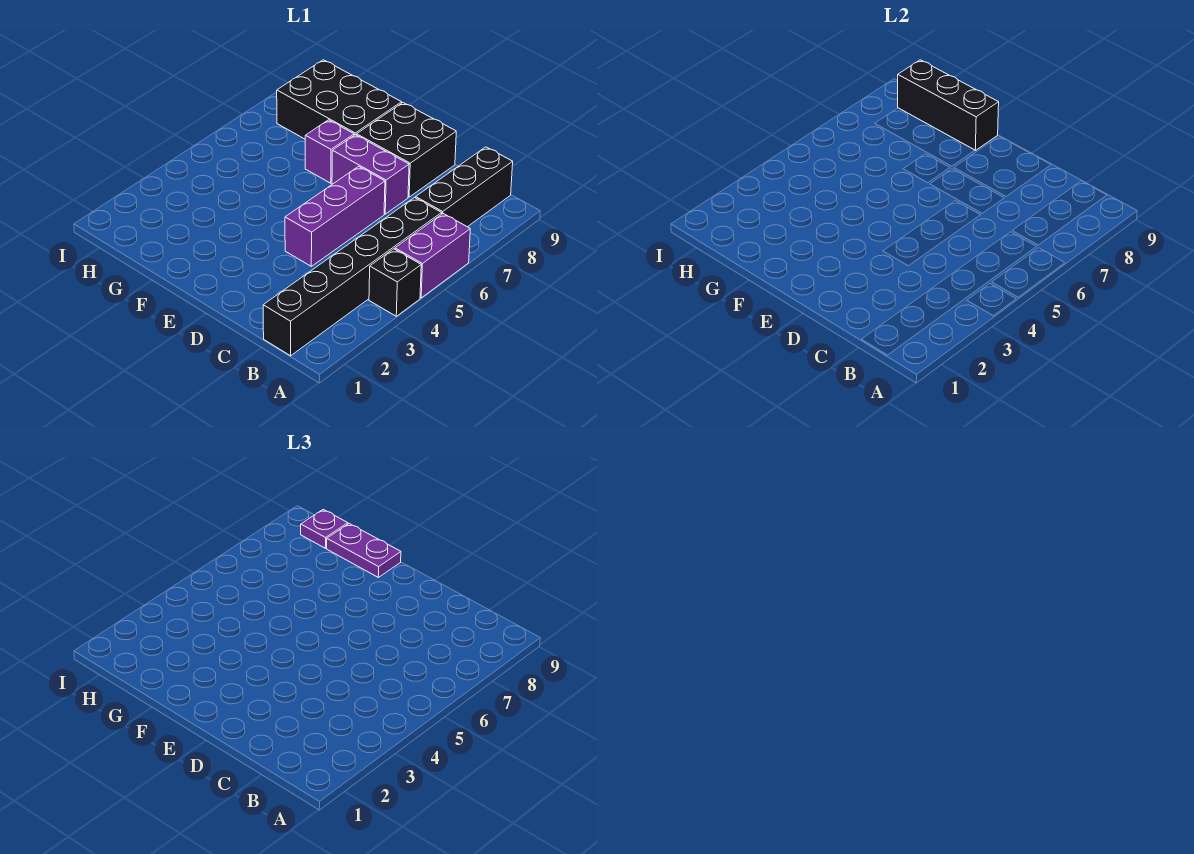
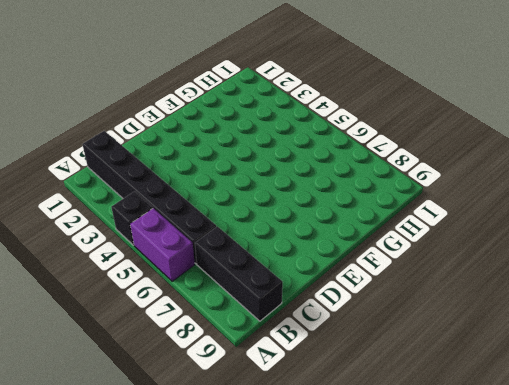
none -> purple brick D4:D6 level 1
none -> purple brick D7:E7 level 1
none -> black brick D8:E9 level 1

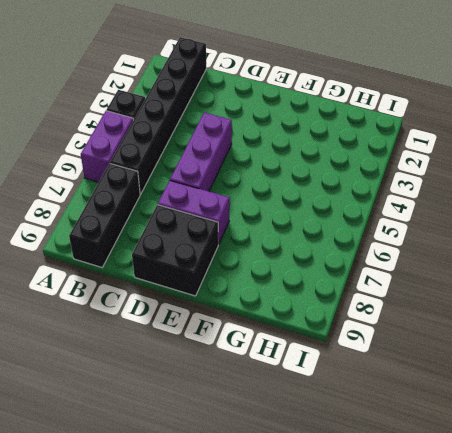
none -> purple brick F7 level 1
none -> black brick F8:H9 level 1
none -> black brick F9:H9 level 2

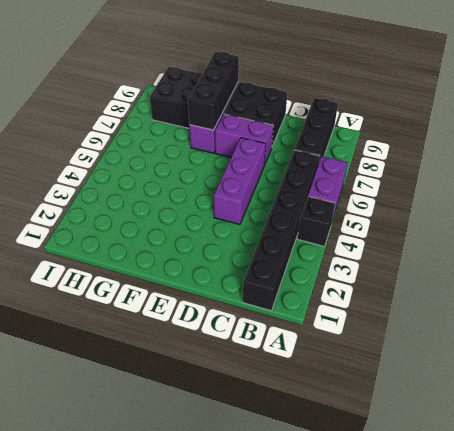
black brick F7:F9 level 2 -> black brick F9:H9 level 2
none -> purple plate F9:G9 level 3
none -> purple plate H9 level 3

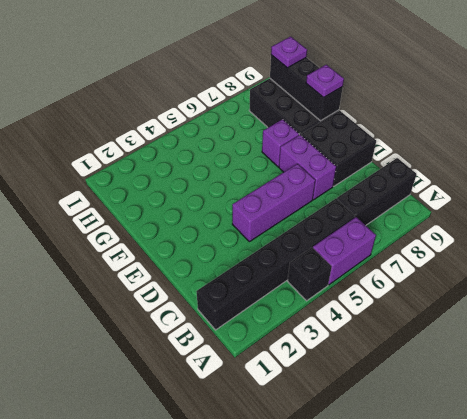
purple plate F9 level 3 -> purple plate F9:G9 level 3

